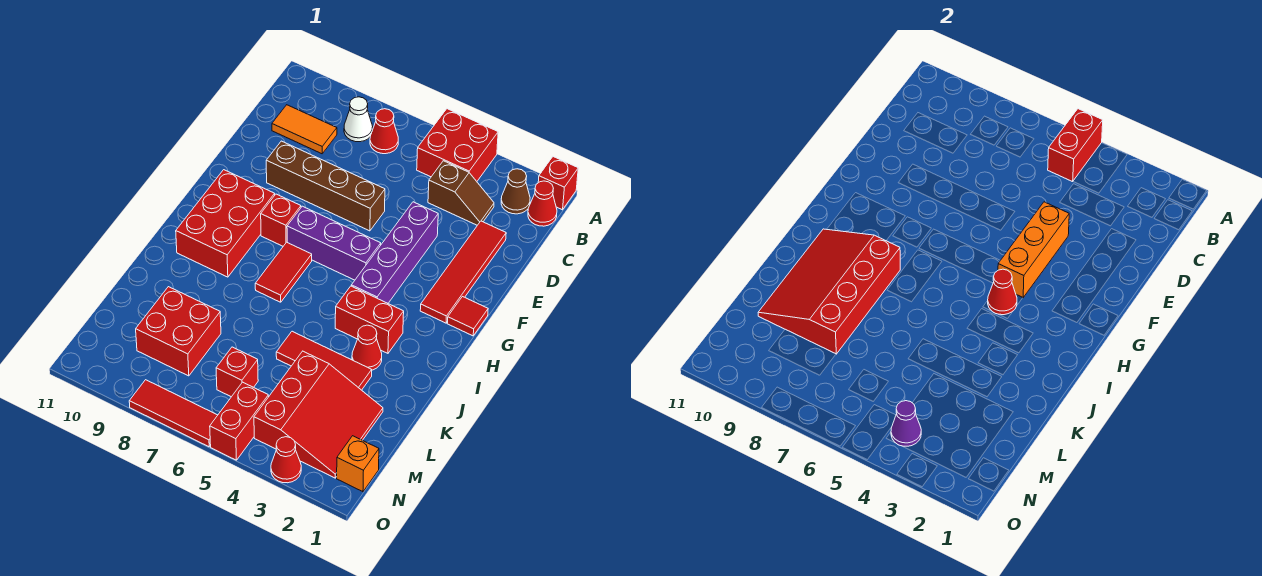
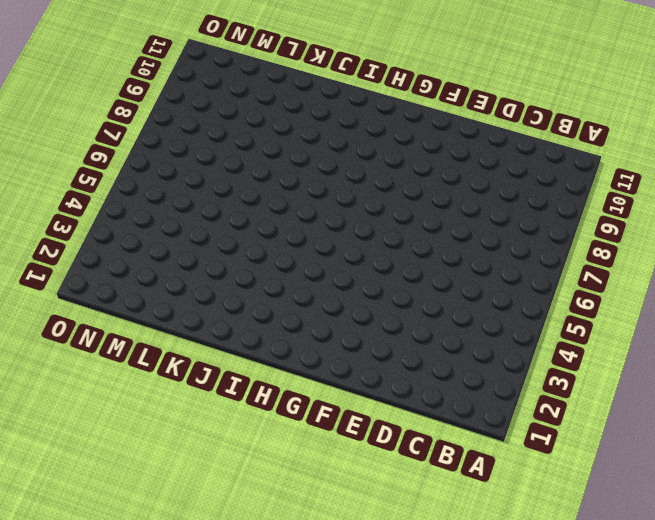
none -> red brick A1 level 1
none -> red brick A4:B5 level 1
none -> red cone B1 level 1
none -> brown cone B2 level 1

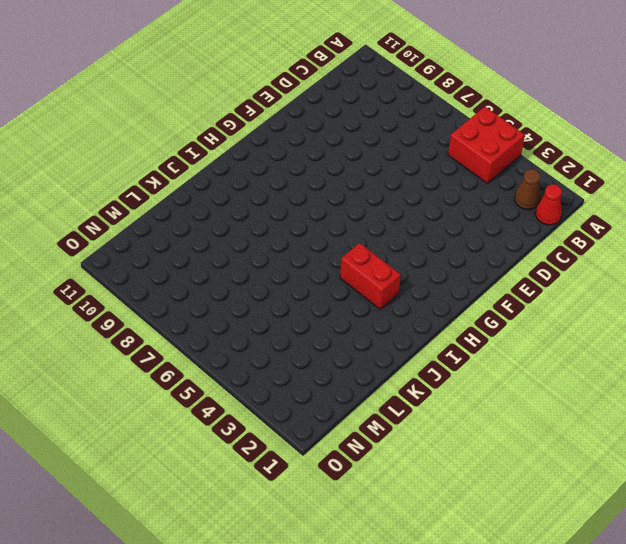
none -> red brick A1 level 1
none -> red cone B7 level 1
none -> white cone B8 level 1
none -> brown slope C3:C4 level 1 top 4

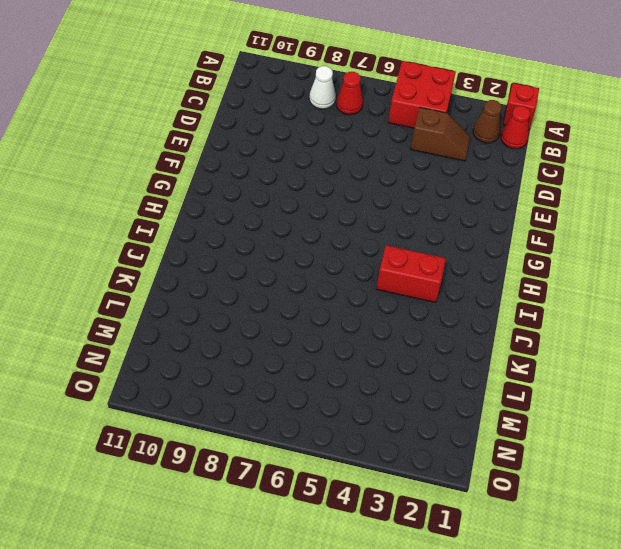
none -> orange tile C9:C10 level 1
none -> red tile D2:G2 level 1
none -> purple brick E4:H4 level 1
none -> brown brick E6:E9 level 1

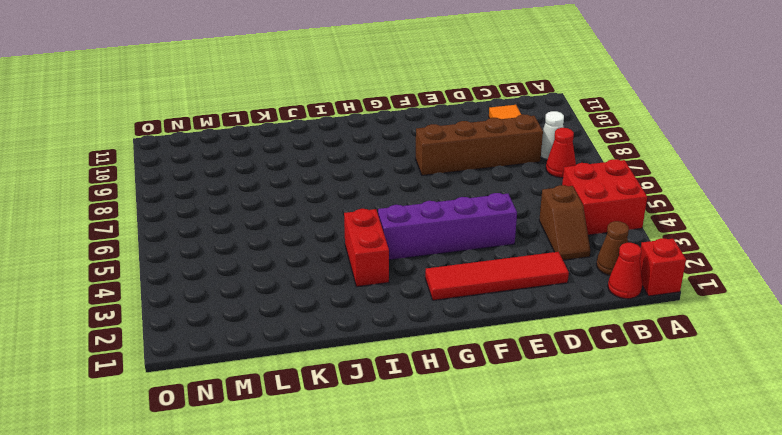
brown brick C8:F8 level 1 -> brown brick E6:E9 level 1
none -> red tile G1 level 1
none -> purple brick G5:G7 level 1
none -> red brick G8 level 1
none -> red brick G9:I10 level 1

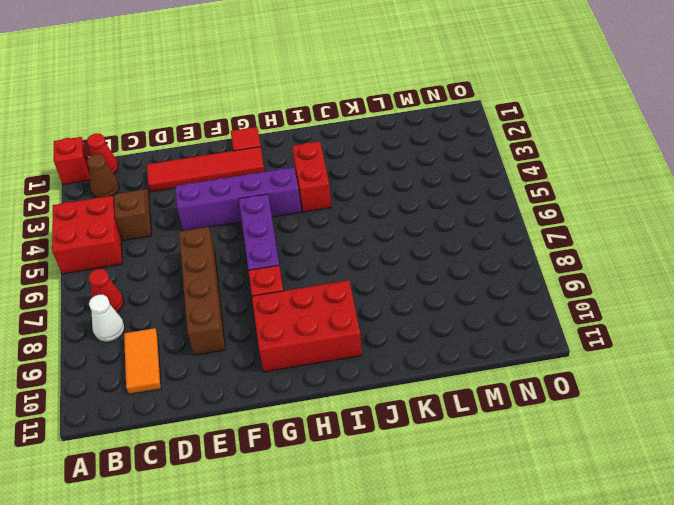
none -> red tile H7:I7 level 1
none -> red cone J3 level 1
none -> red tile K3:K5 level 1
none -> red slope L2:N4 level 1 top 4

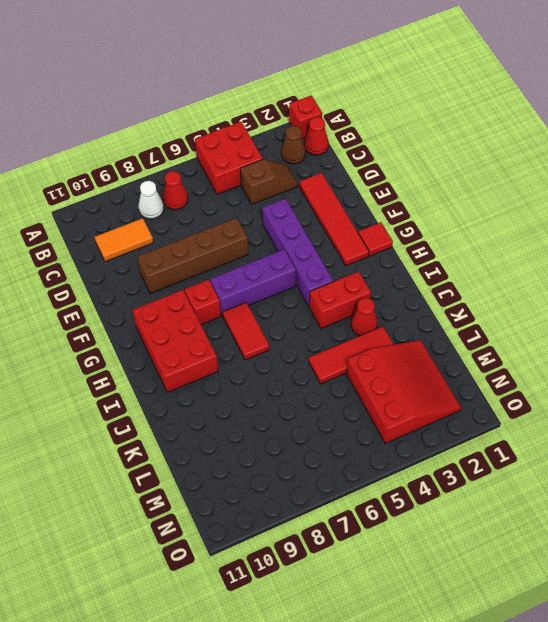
none -> red brick L8:M9 level 1
none -> red brick M6 level 1
none -> orange brick N1 level 1
none -> red brick N5:O5 level 1

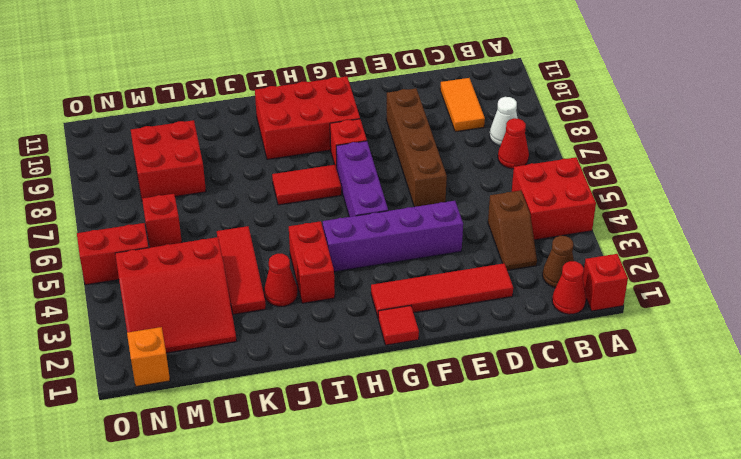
none -> red cone O3 level 1
none -> red tile O6:O8 level 1
none -> red brick A5:B5 level 2
none -> orange brick E4:G4 level 2

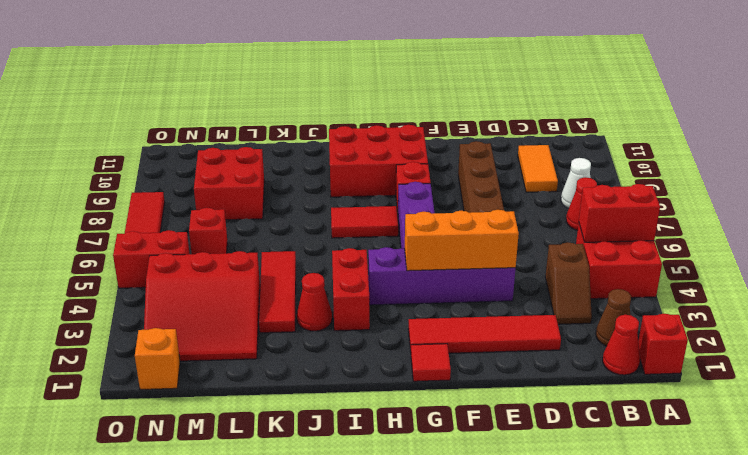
none -> red cone O3 level 1
none -> red cone H4 level 2
none -> red slope I8:L10 level 2 top 8
none -> purple cone N4 level 2

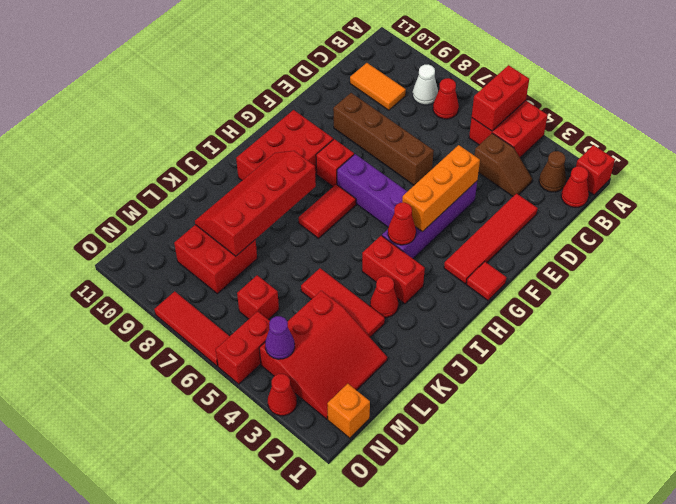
red slope I8:L9 level 2 top 8 -> red slope I8:L10 level 2 top 8

